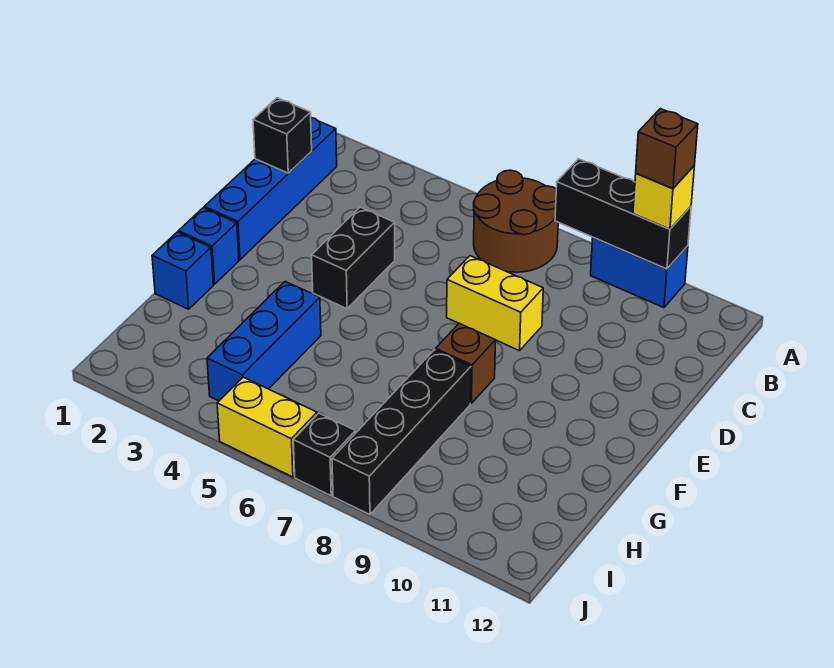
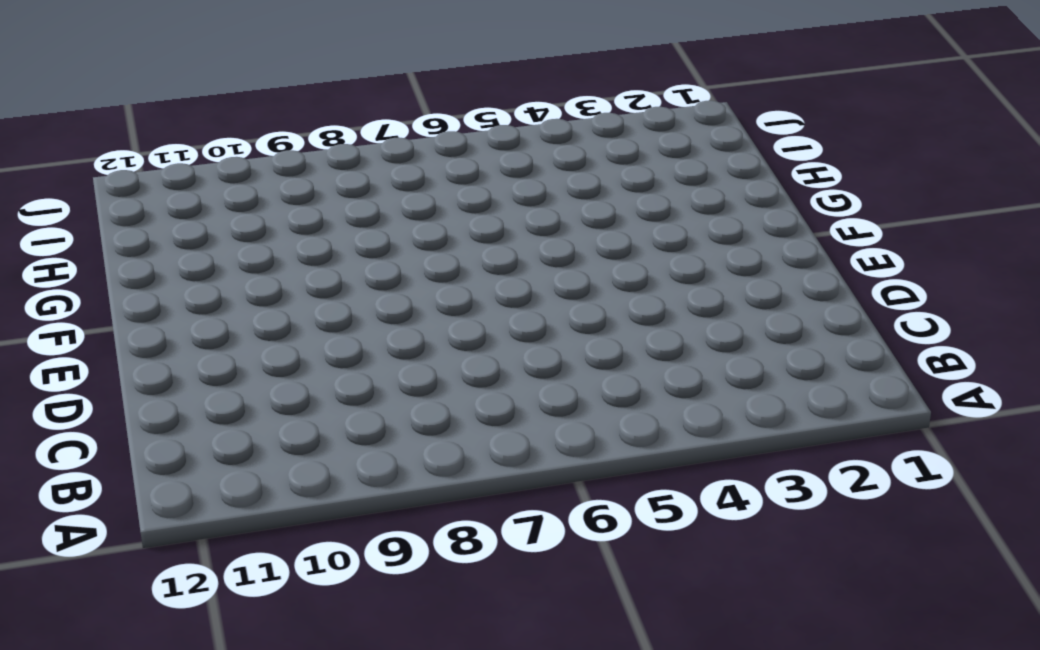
none -> brown round brick A6:B7 level 1
none -> blue brick A9:A10 level 1
none -> blue brick B1:E1 level 1

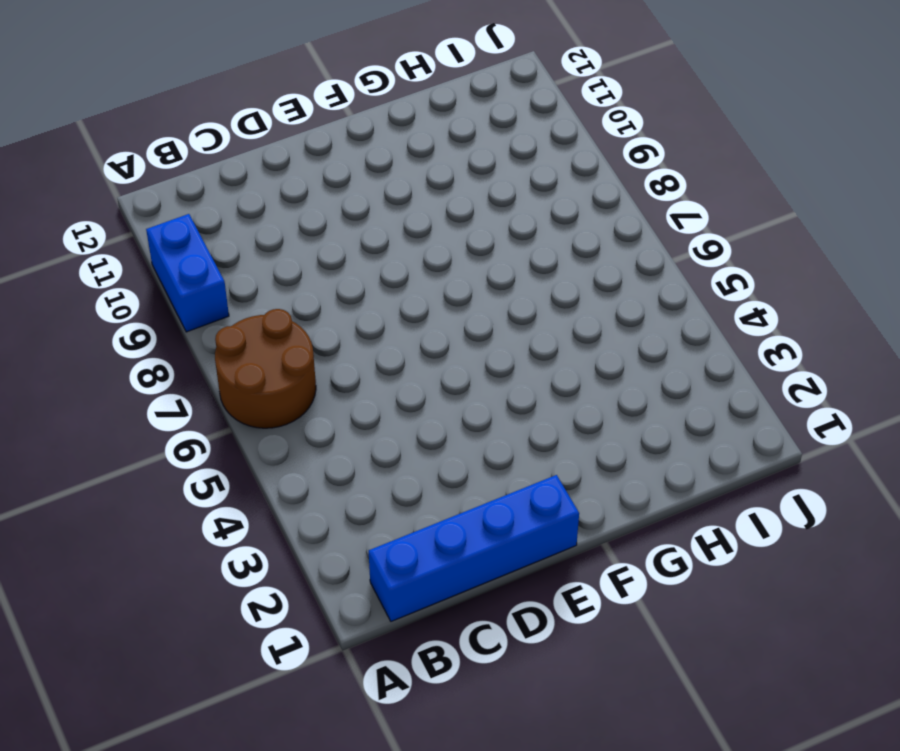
none -> black brick D4:E4 level 1
none -> yellow brick D7:D8 level 1
none -> blue brick F1 level 1

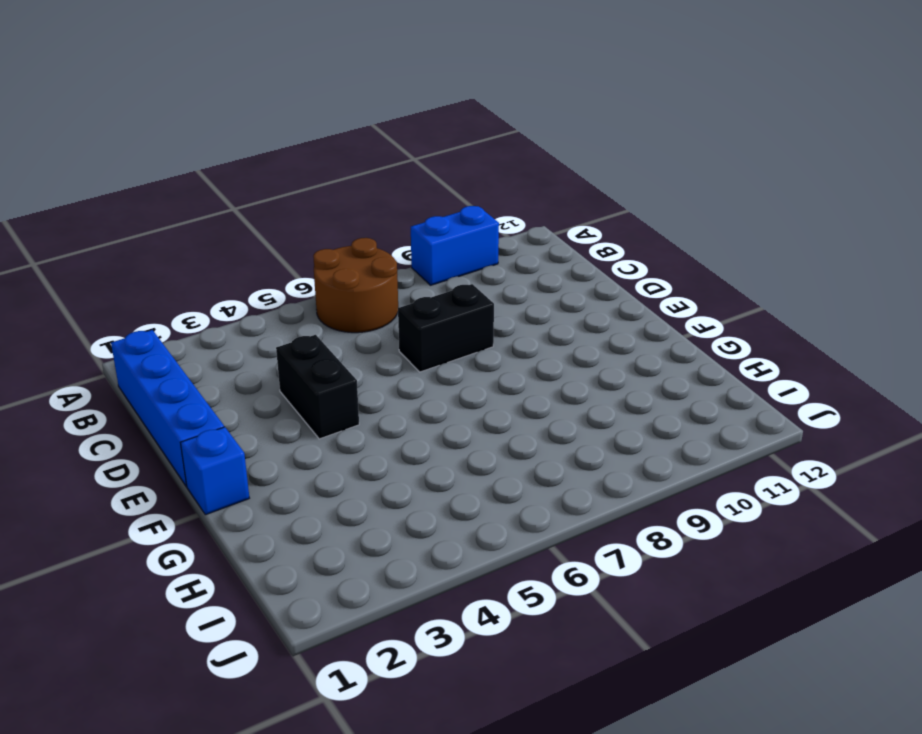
black brick D7:D8 level 1 -> yellow brick D7:D8 level 1
none -> brown brick F8 level 1
none -> blue brick G1 level 1
none -> blue brick G4:I4 level 1

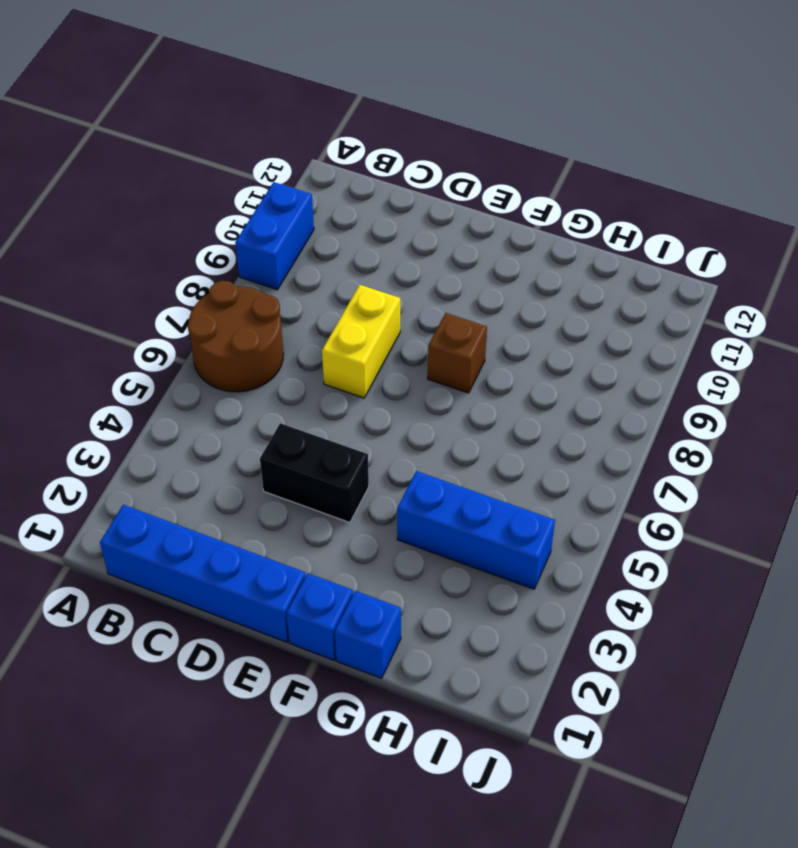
none -> black brick G8:J8 level 1
none -> yellow brick J5:J6 level 1
none -> black brick J7 level 1

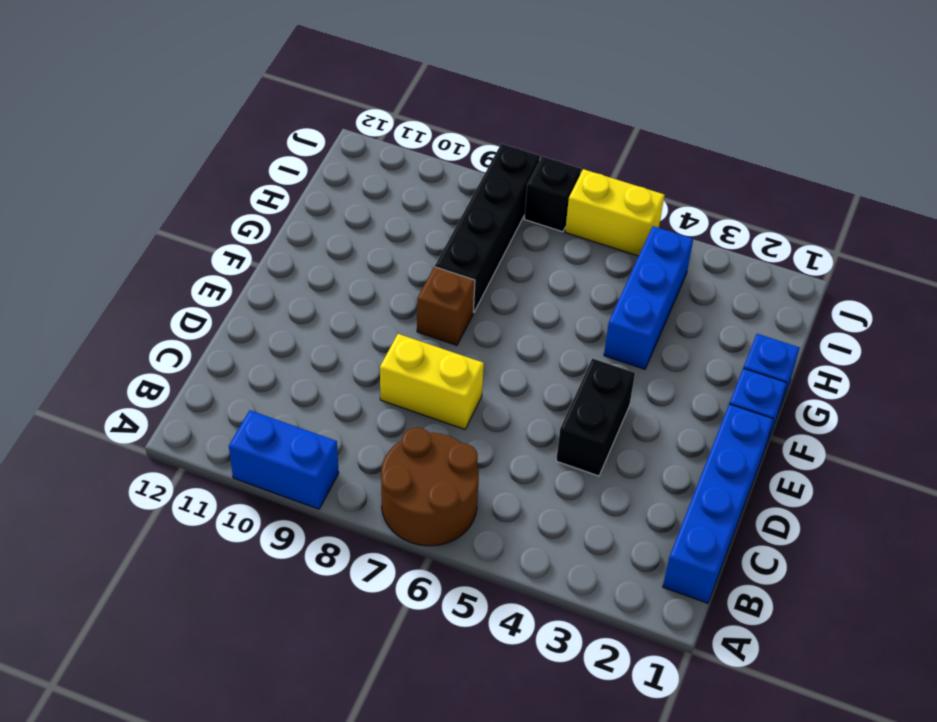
none -> black brick A8:A10 level 2
none -> black brick C1 level 2
none -> yellow brick A10 level 3

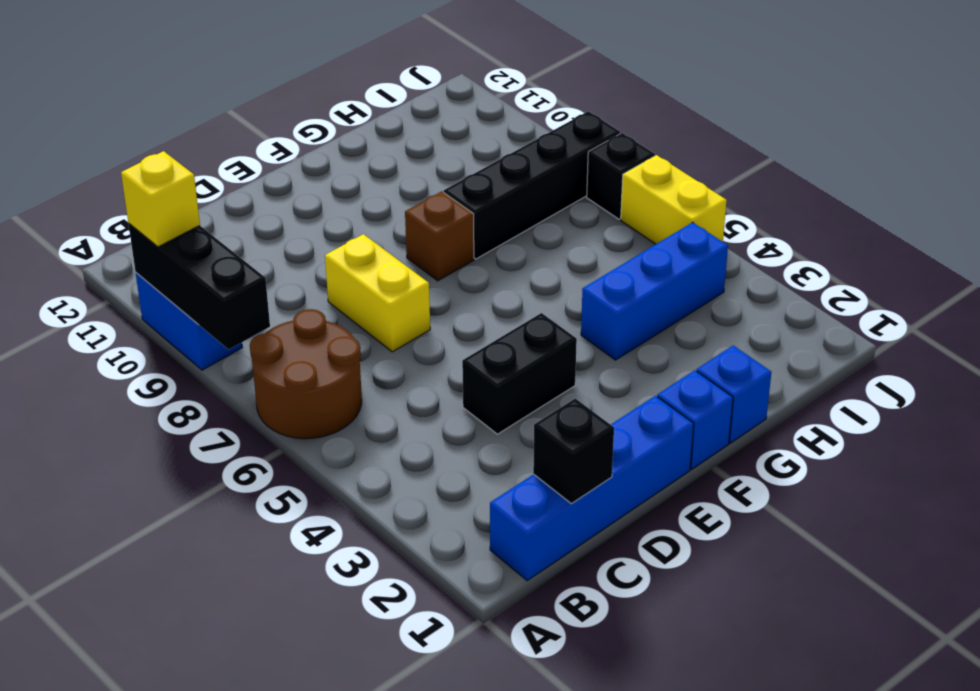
none -> brown brick A10 level 4

